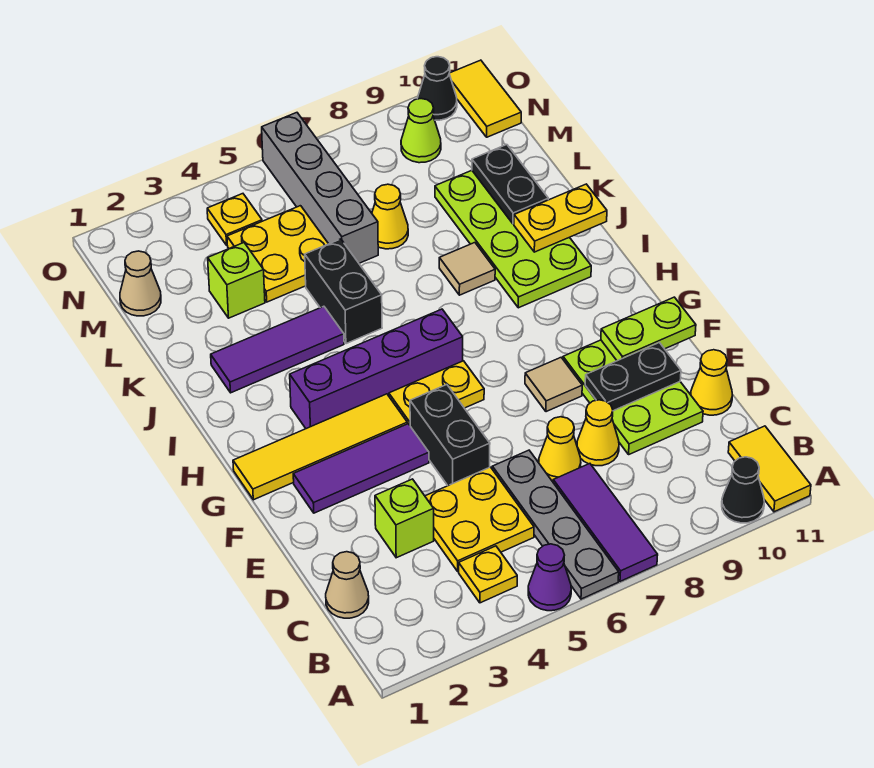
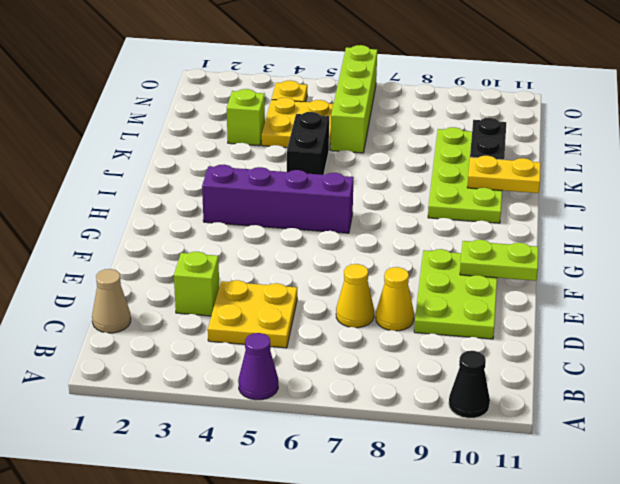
lime brick L6:O6 level 1 -> grey brick L6:O6 level 1
none -> grey plate A6:D6 level 1
none -> purple tile A7:C7 level 1
none -> yellow tile A11:B11 level 1
none -> yellow plate B4 level 1

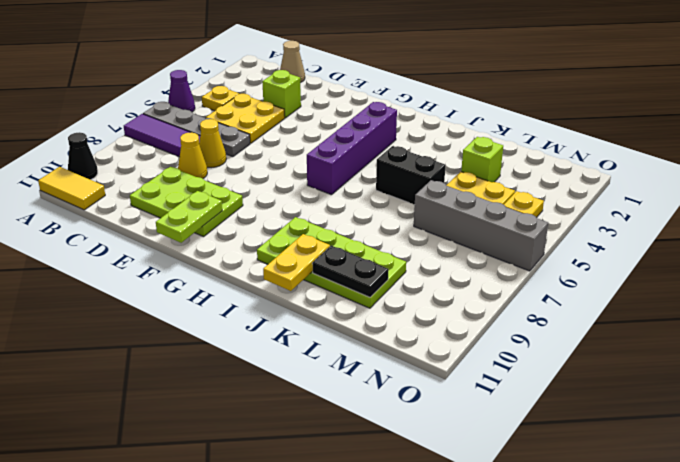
none -> yellow cone D11 level 1
none -> black brick E5:F5 level 1
none -> purple tile F2:F4 level 1
none -> tan tile F8 level 1

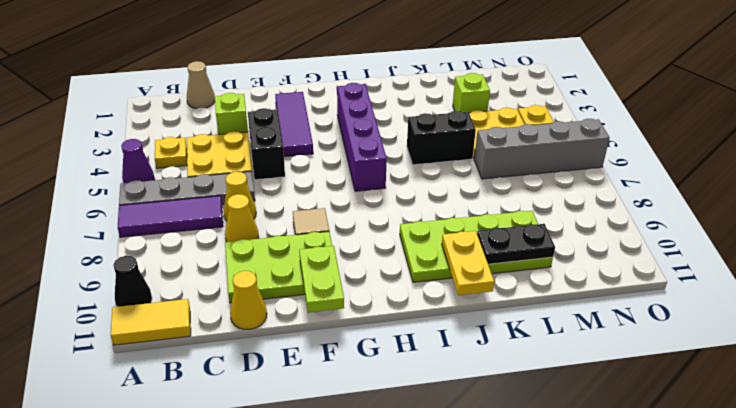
black brick E4:E5 level 1 -> black brick E5:F5 level 1
none -> yellow tile G1:G4 level 1
none -> yellow plate G5:G6 level 1
none -> purple tile J2:J4 level 1
none -> tan tile J8 level 1

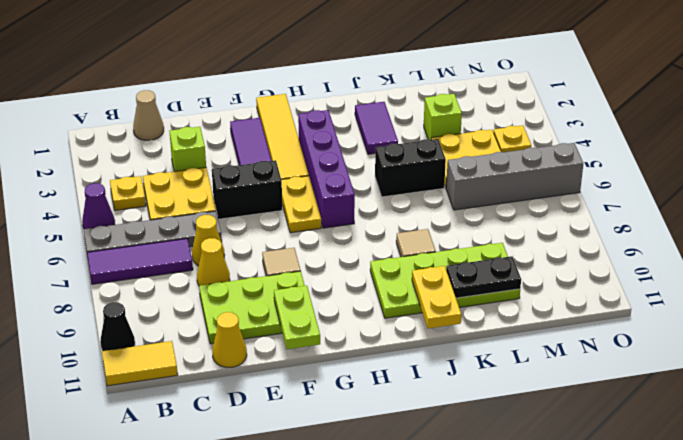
purple tile J2:J3 level 1 -> purple tile J2:J4 level 1
none -> yellow cone L7 level 1
none -> tan cone M1 level 1
none -> lime cone N9 level 1
none -> yellow tile N11:O11 level 1

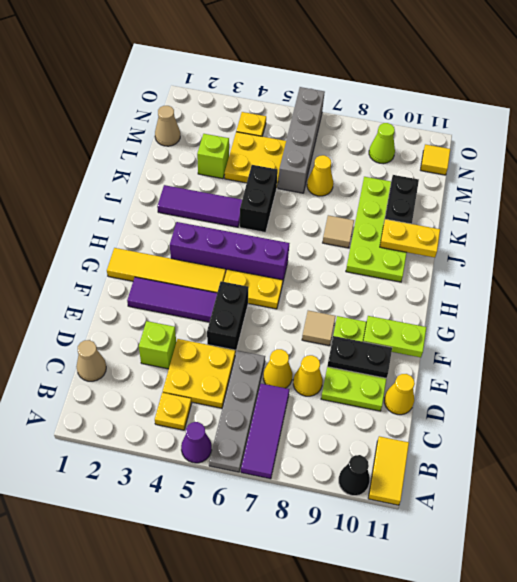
yellow tile N11 level 1 -> yellow tile N11:O11 level 1
none -> black cone O10 level 1

